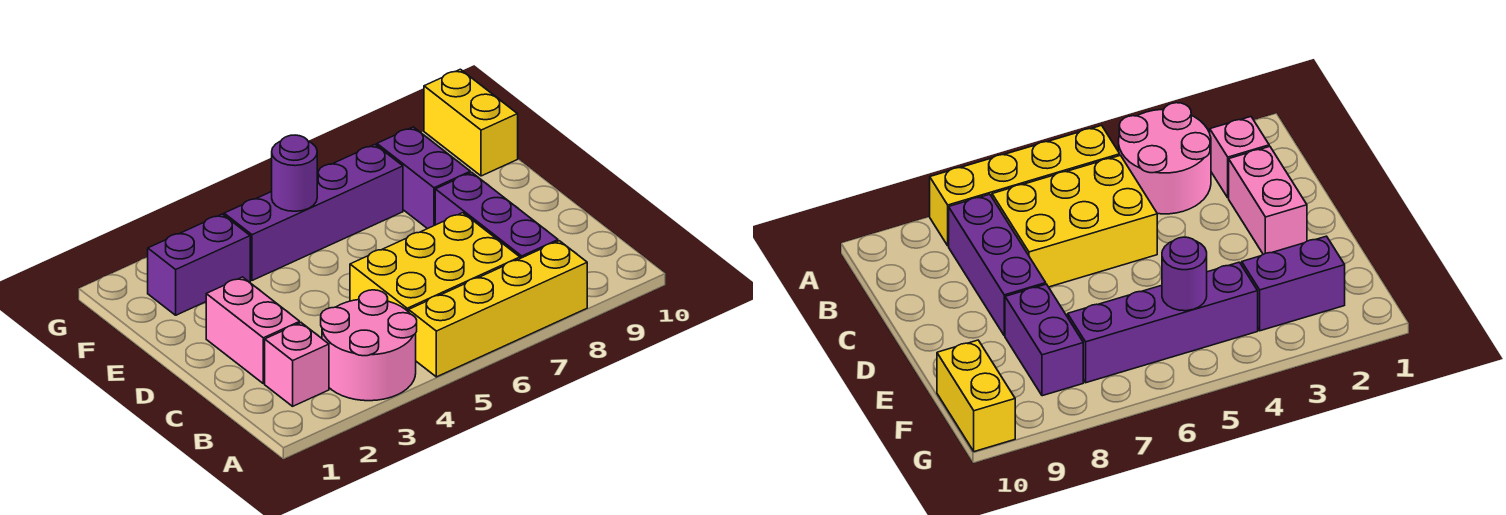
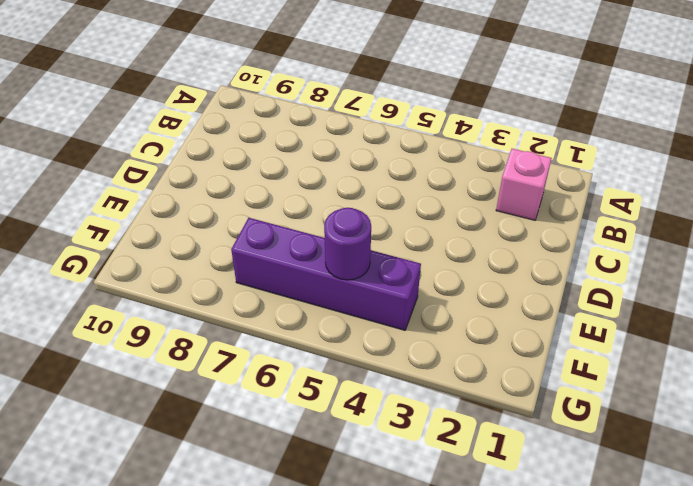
none -> pink round brick A3:B4 level 1
none -> yellow brick A5:A8 level 1

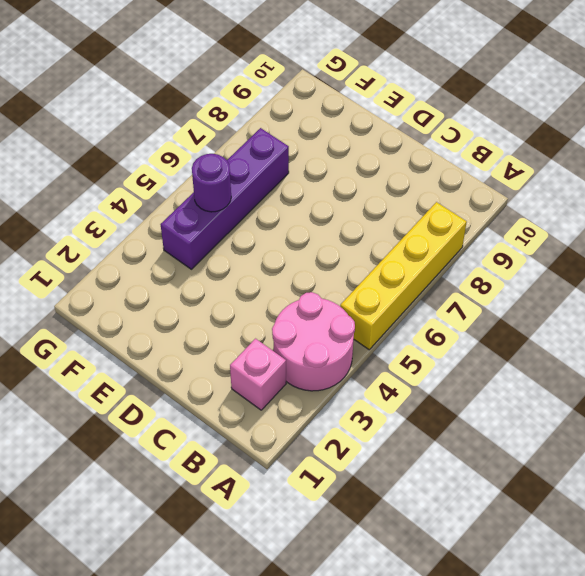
none -> yellow brick B5:C7 level 1
none -> purple brick B8:D8 level 1

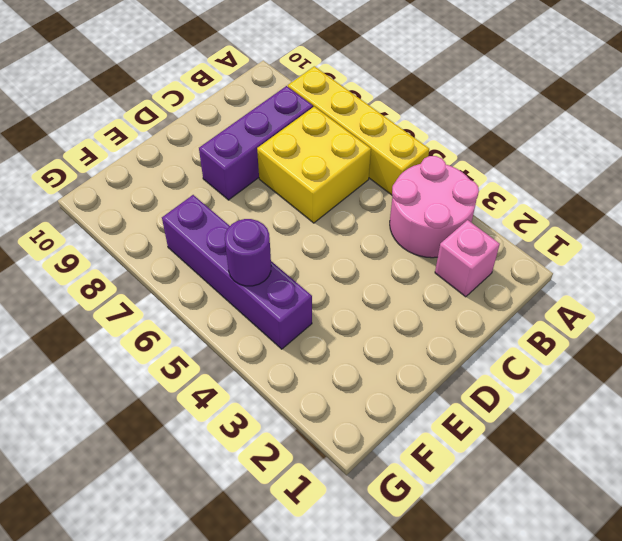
yellow brick B6:C7 level 1 -> yellow brick B5:C7 level 1
none -> pink brick C2:D2 level 1
none -> purple brick E8:F8 level 1

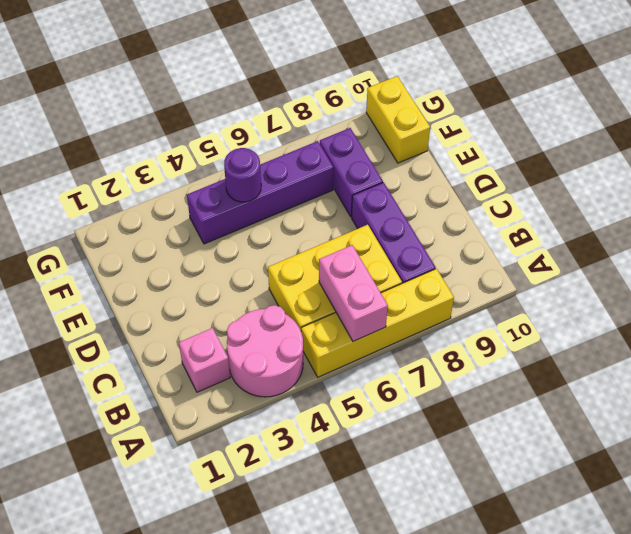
pink brick A6:B6 level 2 -> pink brick C2:D2 level 1
none -> purple brick F2:F3 level 1

